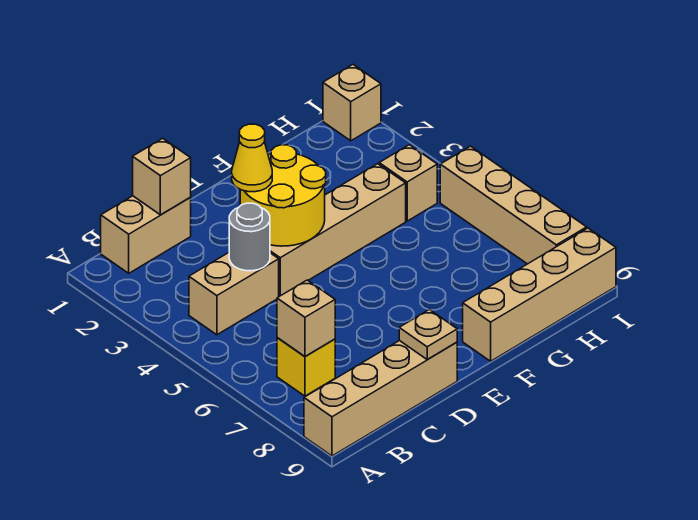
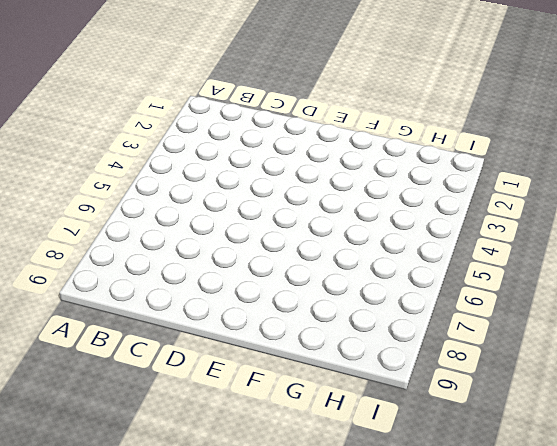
none -> tan brick A9:D9 level 1
none -> tan brick B1:C1 level 1
none -> tan brick B4:C4 level 1

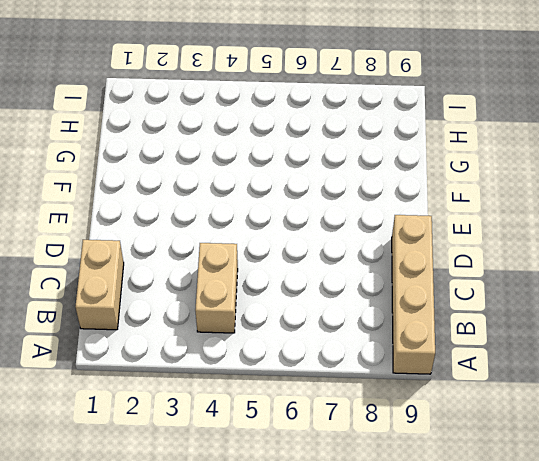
none -> yellow brick B7 level 1
none -> tan brick D4:G4 level 1
none -> tan brick F9:I9 level 1

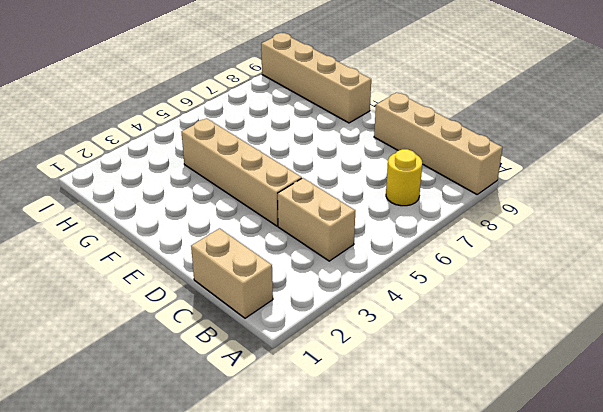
yellow round brick B7 level 1 -> yellow brick B7 level 1
none -> tan brick H4 level 1
none -> tan brick I1 level 1
none -> tan brick I5:I8 level 1

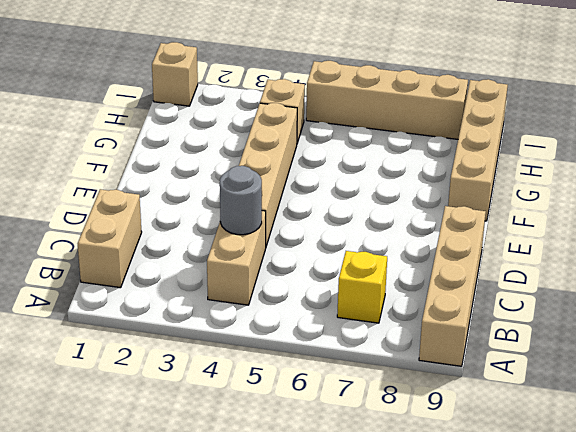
none -> tan brick B7 level 2
none -> tan brick C1 level 2
none -> yellow round brick D3:E4 level 2

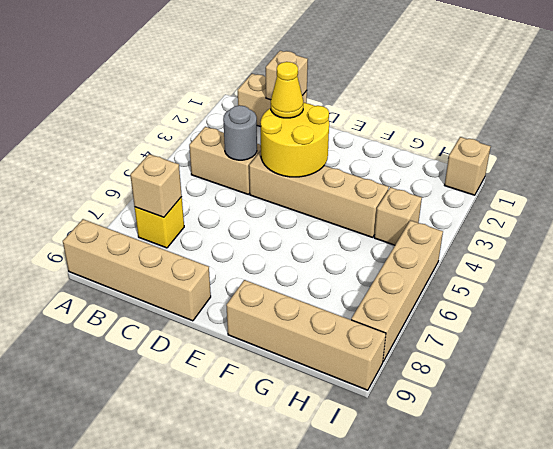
none -> tan plate D9 level 2

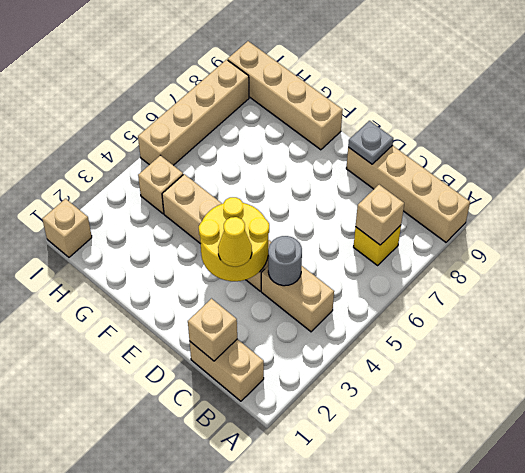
grey plate D9 level 2 -> tan plate D9 level 2

